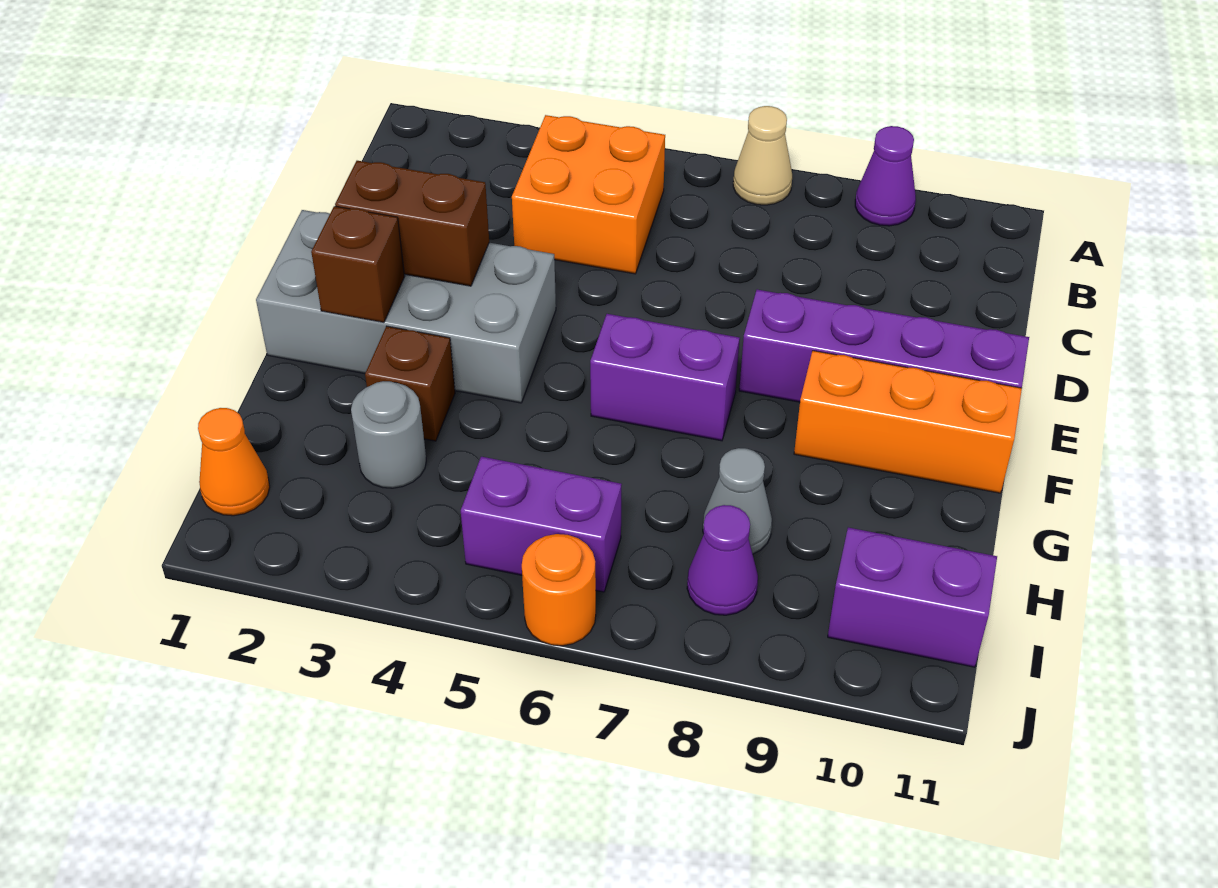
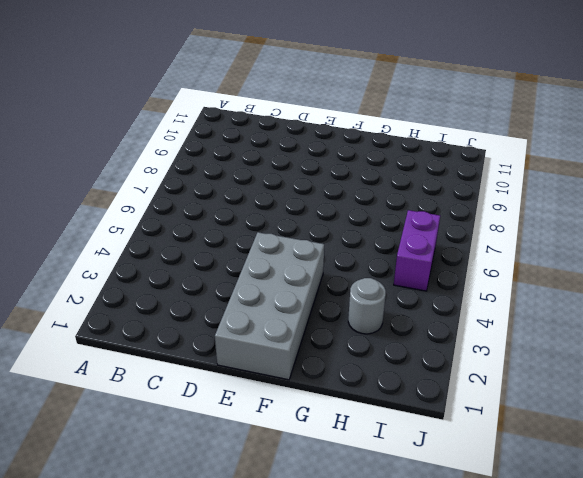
none -> tan cone A7 level 1
none -> purple cone A9 level 1
none -> orange brick B4:C5 level 1

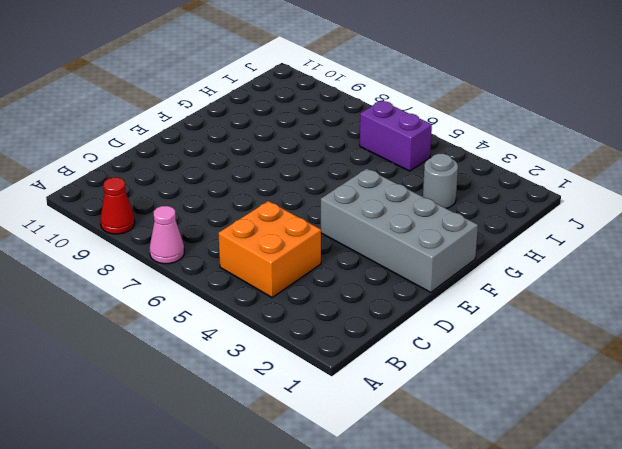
pink cone A7 level 1 -> tan cone A7 level 1
red cone A9 level 1 -> purple cone A9 level 1
none -> purple brick E8:E11 level 1
none -> purple brick F6:F7 level 1
none -> orange brick F9:F11 level 1

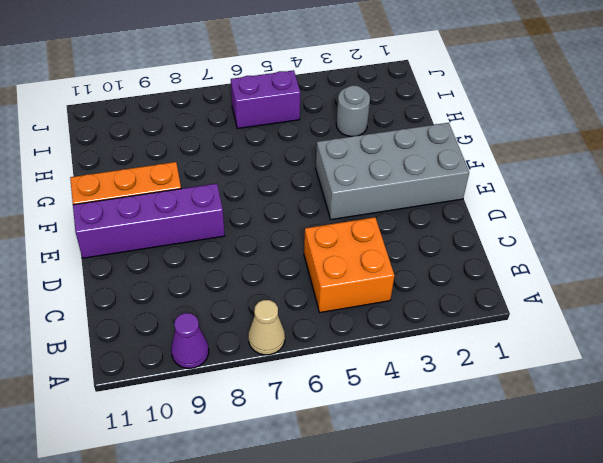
none -> purple brick F6:F7 level 1
none -> brown brick G3 level 1
none -> grey cone H8 level 1

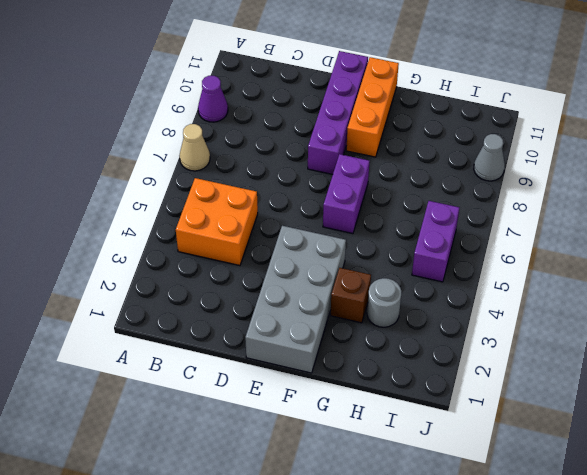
grey cone J9 level 1 -> grey cone H8 level 1
none -> orange cone I1 level 1
none -> purple cone I8 level 1
none -> purple brick I10:I11 level 1

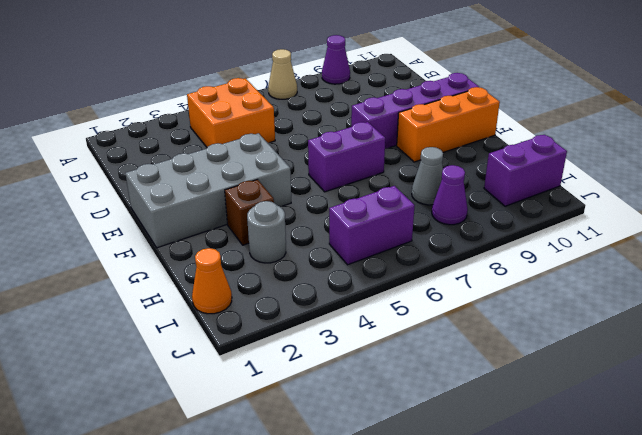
none -> orange round brick J6 level 1
none -> brown brick E2:E3 level 2
none -> brown brick F2 level 2

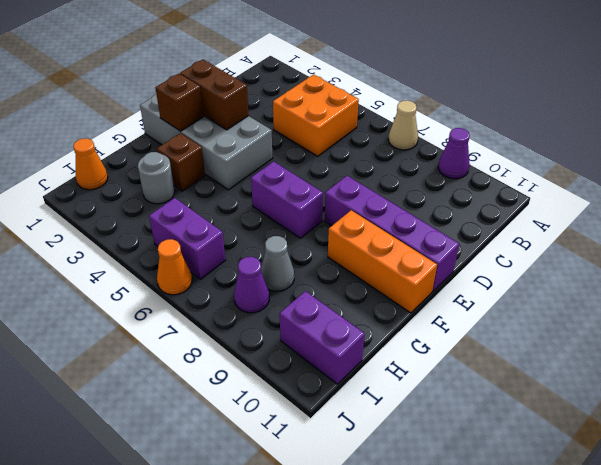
orange cone J6 level 1 -> orange round brick J6 level 1

